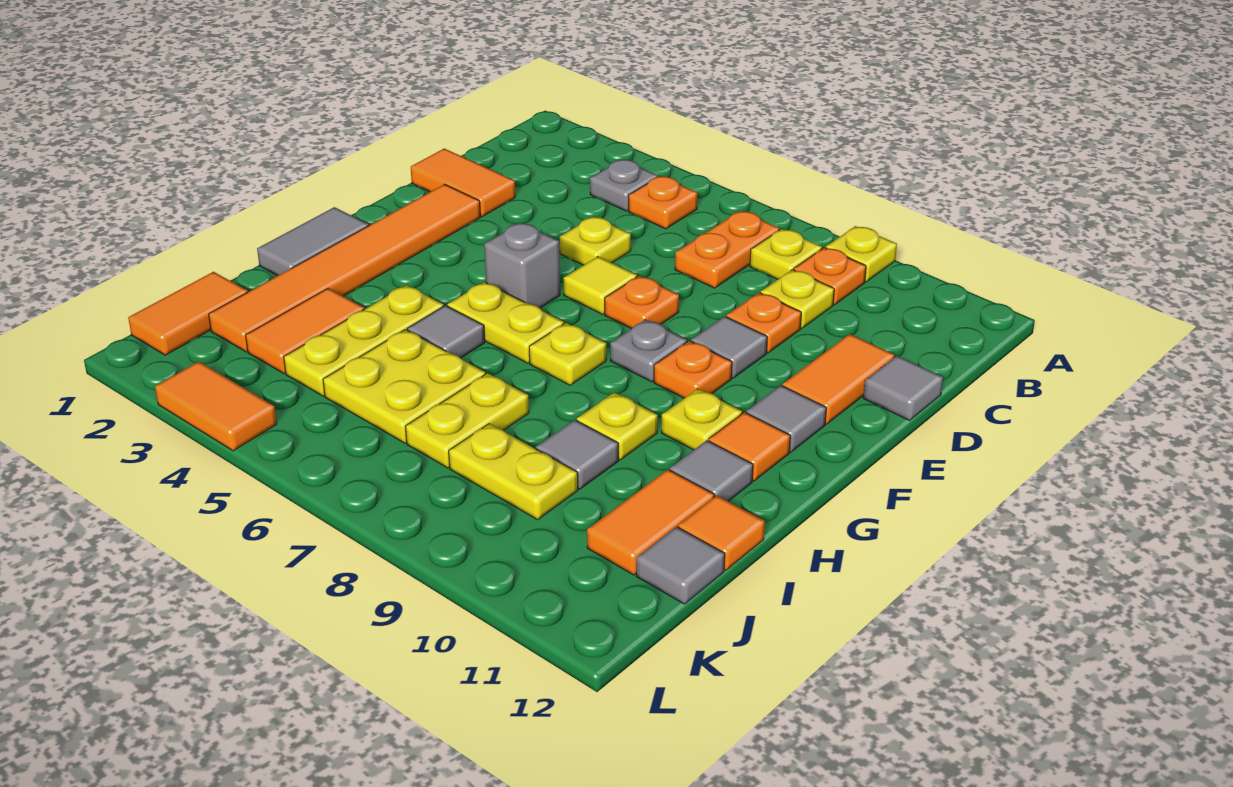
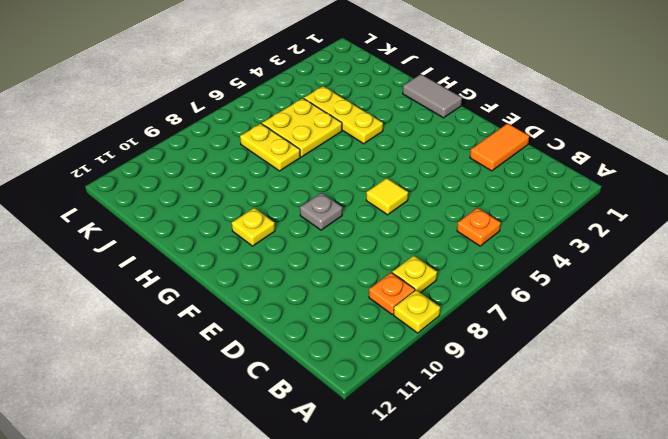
none -> grey plate B4 level 1
none -> orange plate B7:C7 level 1
none -> yellow plate C9 level 1
none -> yellow plate D5 level 1

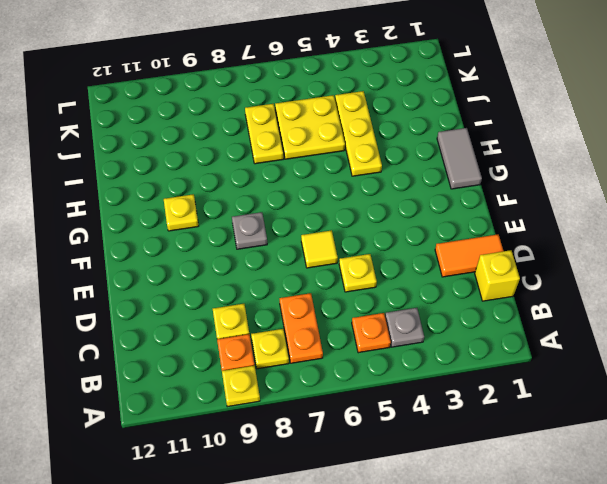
yellow brick C1 level 1 -> none
none -> orange plate D9 level 1
none -> orange tile D11:E11 level 1
none -> grey tile D12 level 1
none -> orange tile E2:J2 level 1

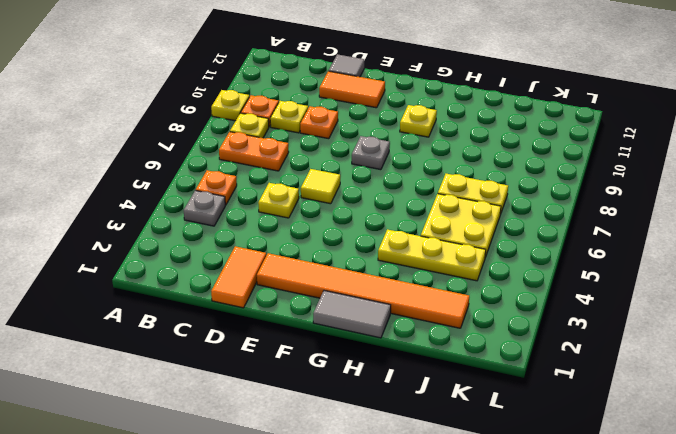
none -> orange plate E7 level 1
none -> grey tile E9 level 1
none -> grey brick F5 level 1
none -> orange plate F9 level 1

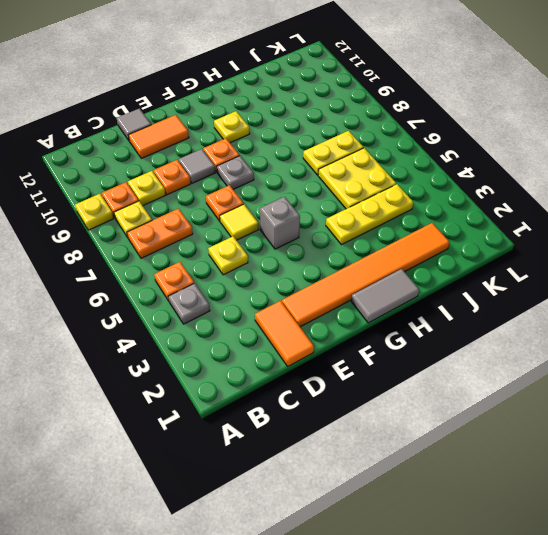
none -> grey tile F11 level 1
none -> yellow plate G5:G6 level 1
none -> yellow plate G7 level 1
none -> orange tile G11 level 1

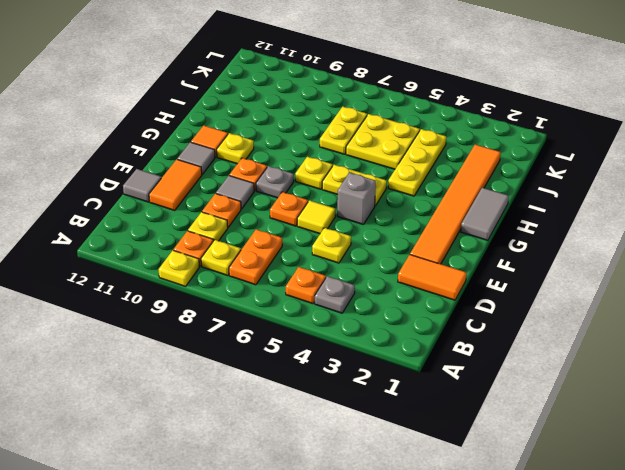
none -> grey tile H5 level 1
none -> yellow plate H9 level 1
none -> grey tile H11 level 1
none -> orange tile I3:J3 level 1

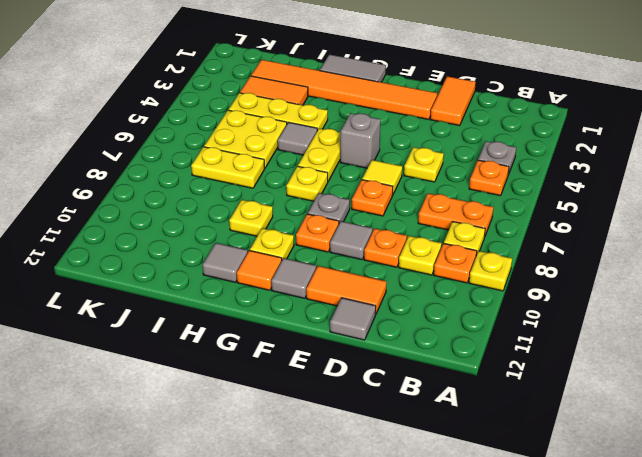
none -> grey tile I9 level 1
none -> orange tile I11:J11 level 1
none -> orange tile I12 level 1
none -> orange tile J1:K1 level 1

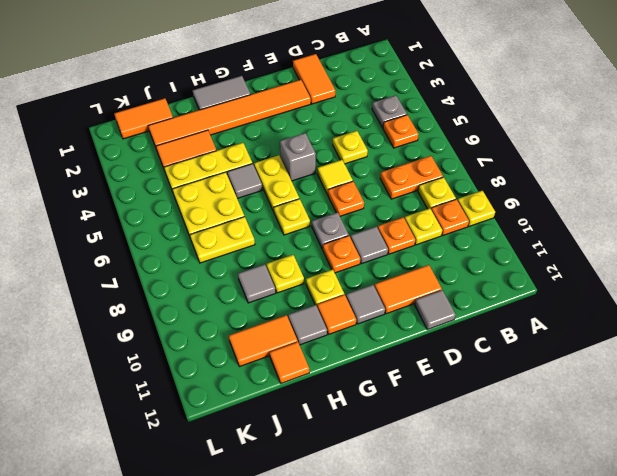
none -> yellow plate J8:J9 level 1
none -> grey tile J12 level 1
none -> orange tile L3:L4 level 1

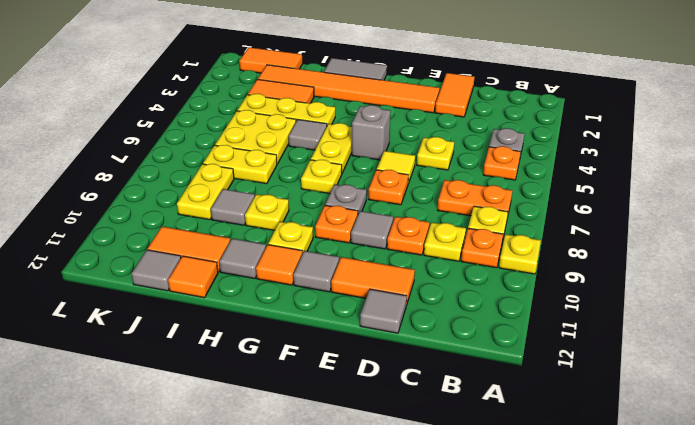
none -> orange tile L3:L4 level 1

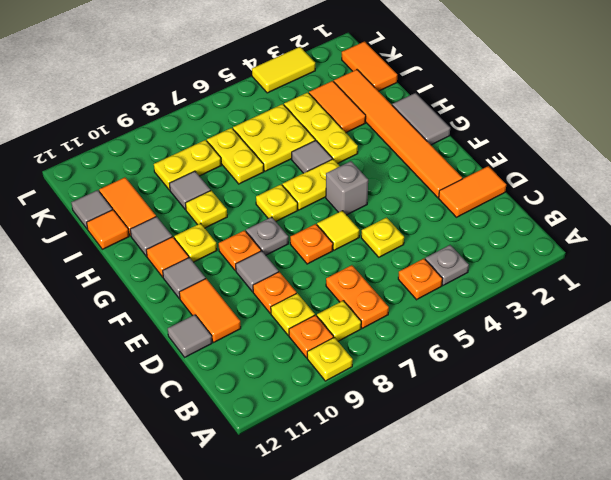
yellow tile L3:L4 level 1 -> orange tile L3:L4 level 1

